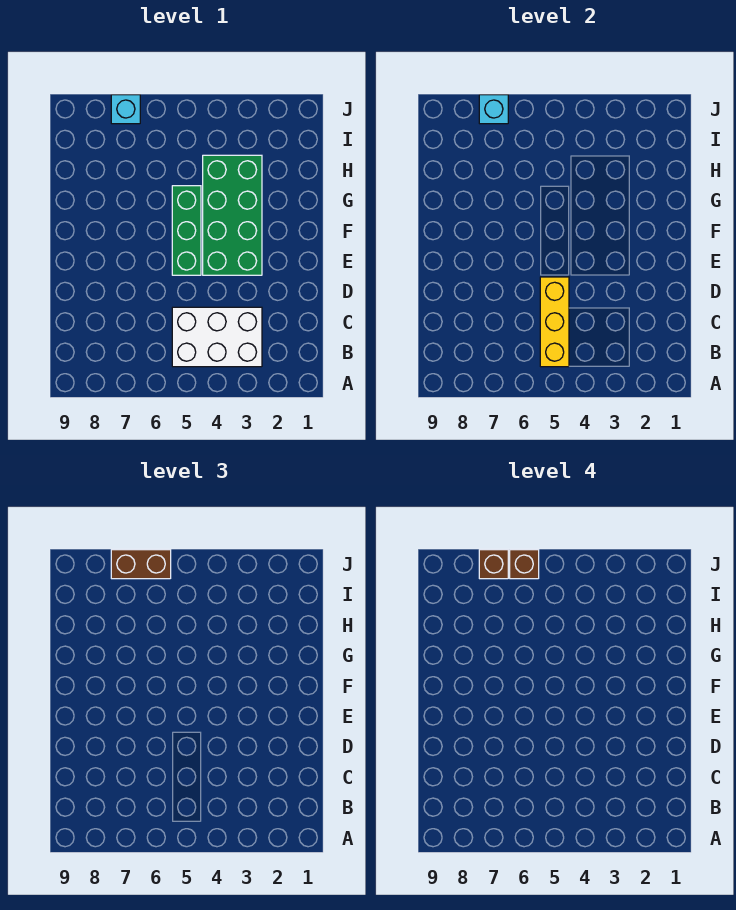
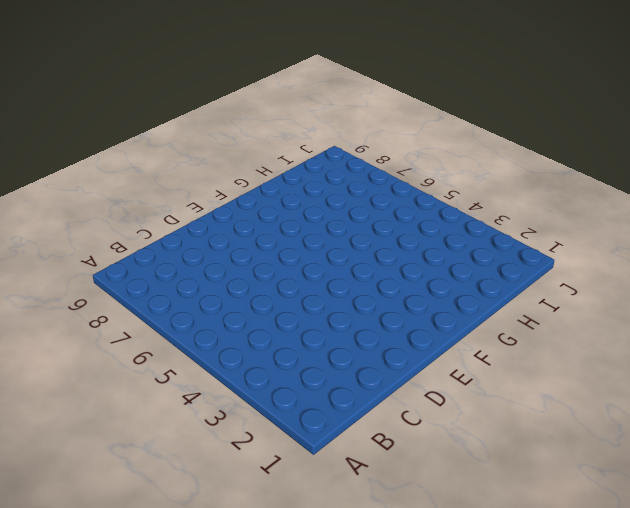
none -> white brick B3:C5 level 1
none -> green brick E3:H4 level 1

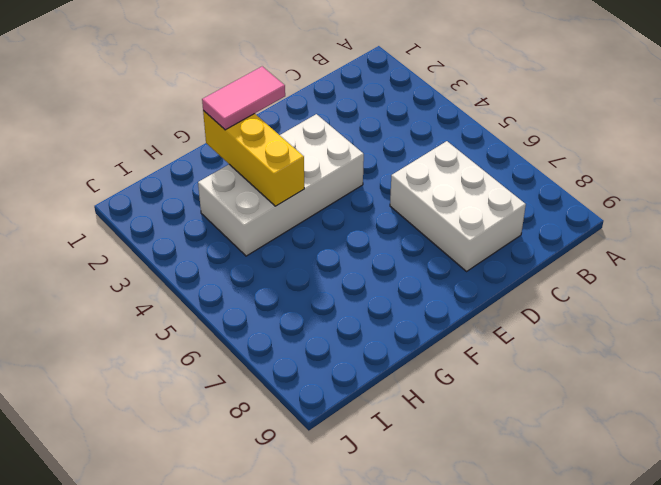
white brick C6:D8 level 1 -> white brick B3:C5 level 1
white brick E3:H4 level 1 -> green brick E3:H4 level 1
pink tile F2:G2 level 3 -> none
yellow brick G2:G4 level 2 -> yellow brick B5:D5 level 2
none -> green brick E5:G5 level 1
none -> cyan brick J7 level 1

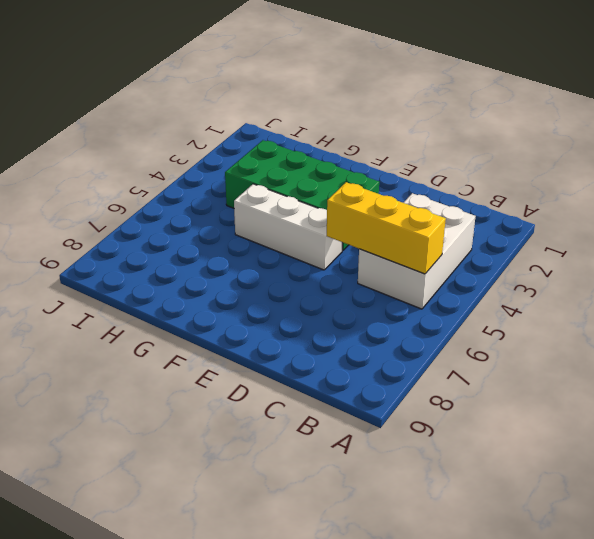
white brick E5:G5 level 1 -> green brick E5:G5 level 1
none -> cyan brick J7 level 1
none -> cyan brick J7 level 2

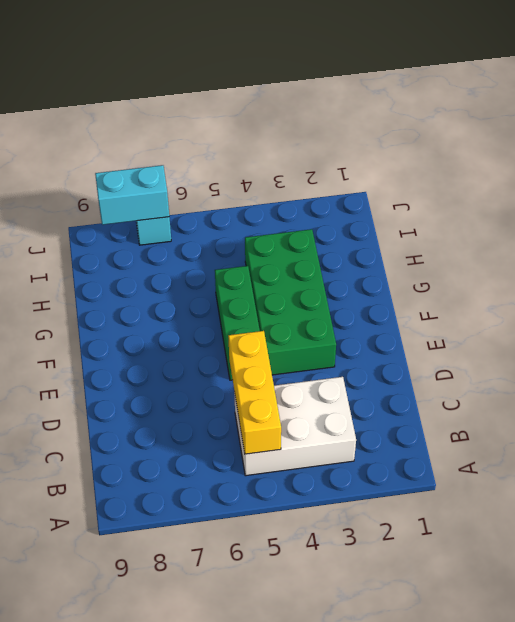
cyan brick J7:J8 level 2 -> cyan brick J7 level 2
none -> brown brick J6:J7 level 3
none -> brown brick J6 level 4

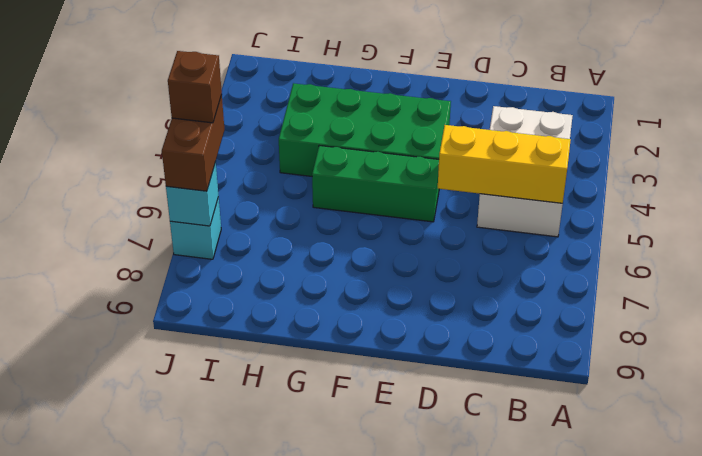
none -> brown brick J7 level 4

